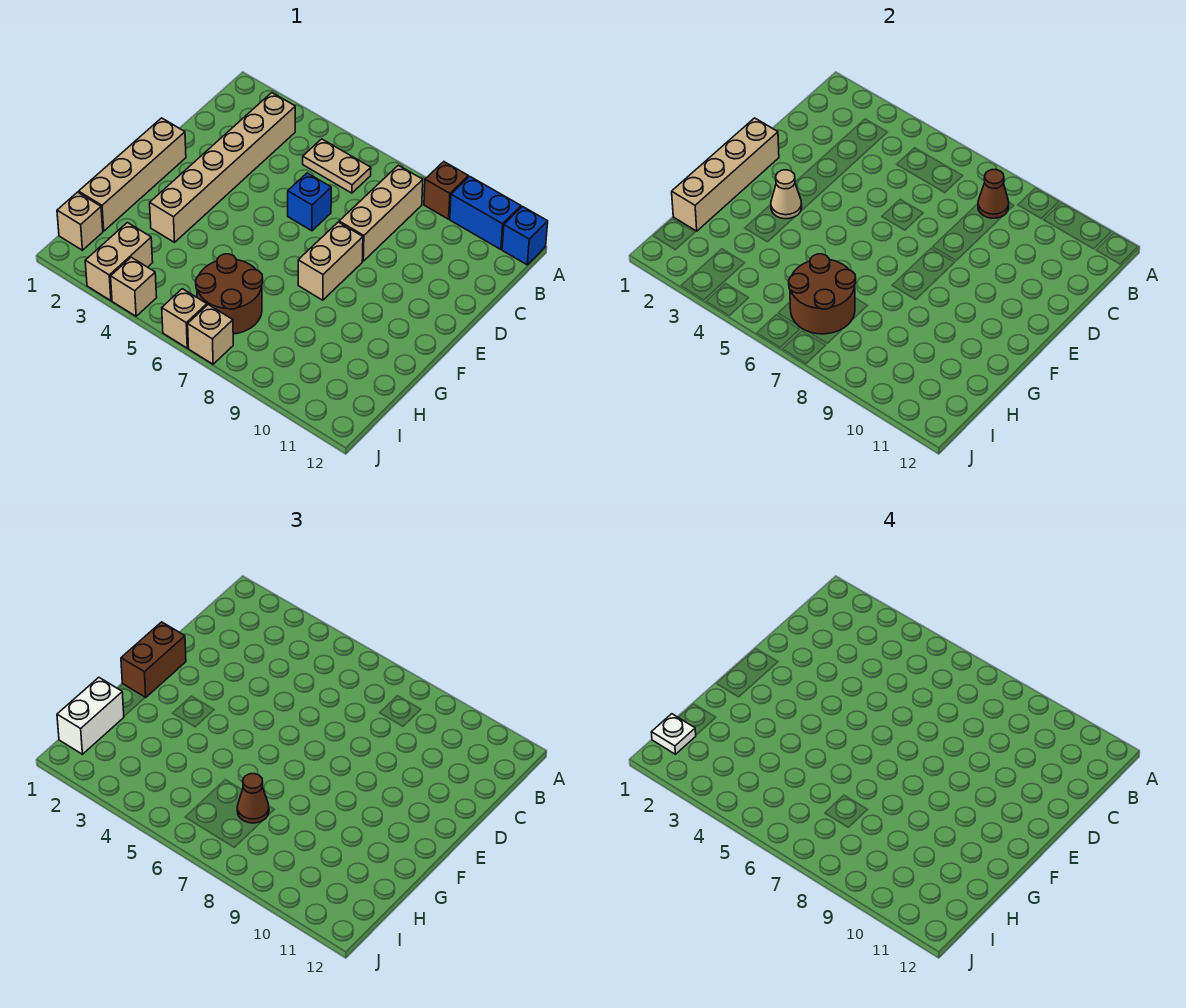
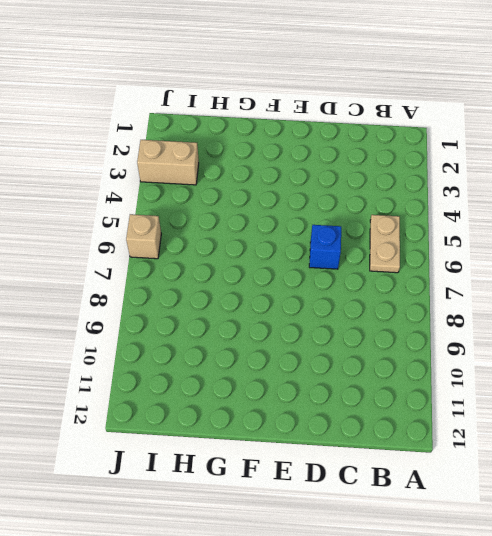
none -> brown brick A9 level 1
none -> blue brick A10:A11 level 1
none -> blue brick A12 level 1

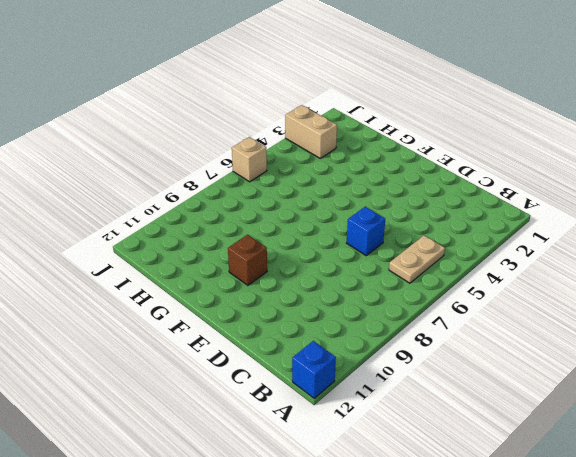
brown brick F10 level 1 -> brown brick A9 level 1
none -> blue brick A10:A11 level 1
none -> tan brick B3:G3 level 1
none -> tan brick B8:D8 level 1

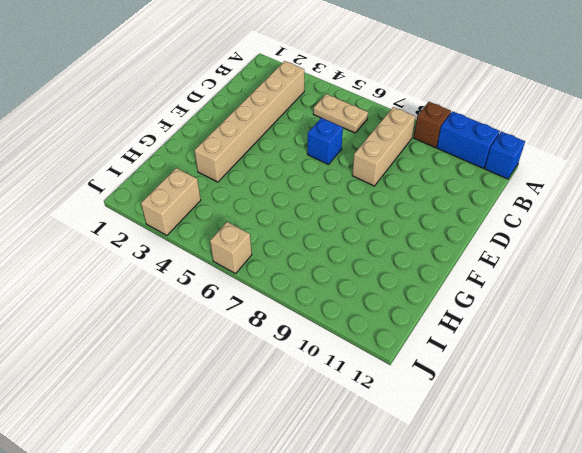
none -> tan brick E1:H1 level 1
none -> tan brick E8:F8 level 1
none -> brown round brick H6:I7 level 1

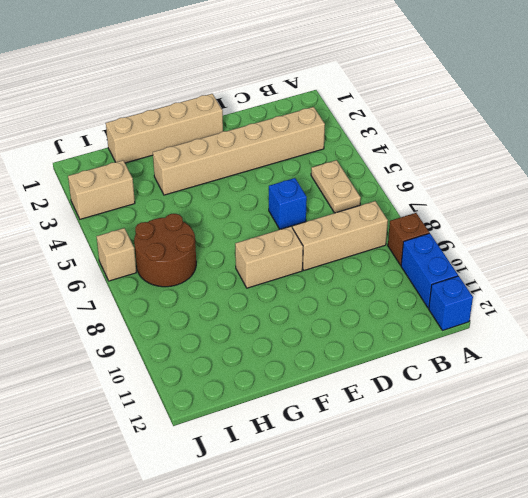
none -> tan brick I1 level 1
none -> tan brick J4 level 1
none -> tan brick J7 level 1

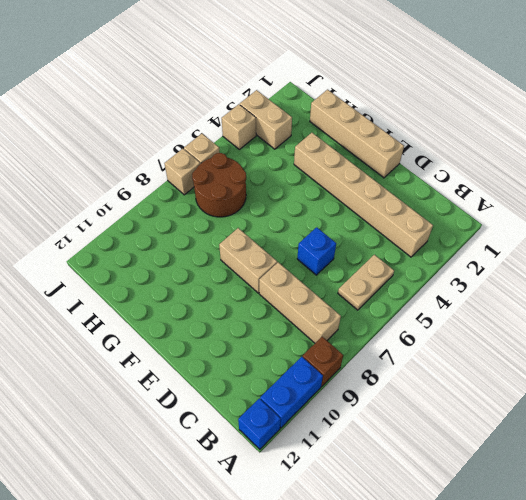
none -> tan brick I1 level 1
none -> brown cone B8 level 2
none -> tan brick E1:H1 level 2

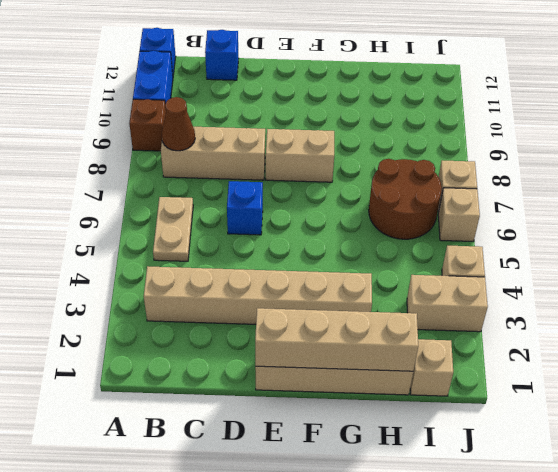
blue brick C12 level 1 -> none
none -> tan cone F3 level 2
none -> brown round brick H6:I7 level 2
none -> brown brick E1:F1 level 3

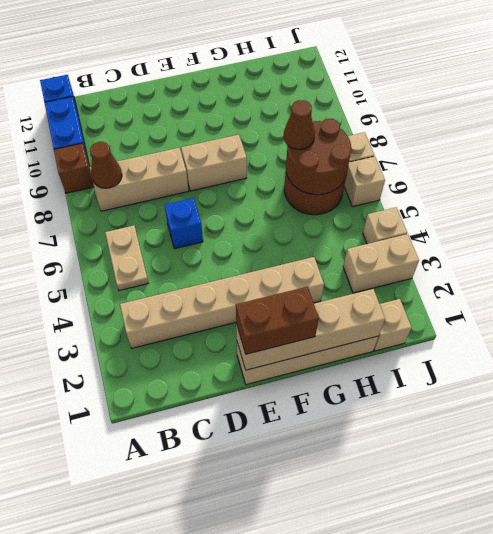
none -> tan cone F3 level 2
none -> white brick H1:I1 level 3
none -> white plate I1 level 4

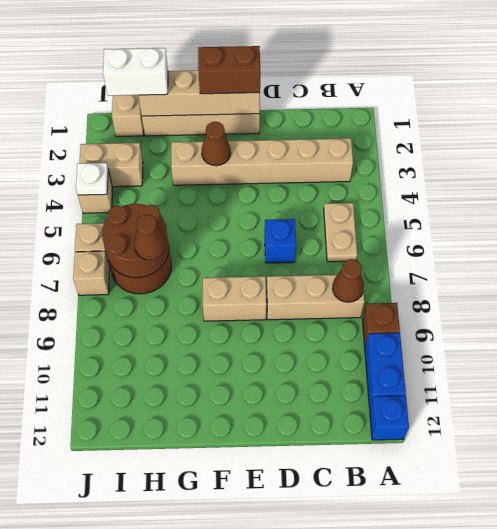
brown cone F3 level 2 -> tan cone F3 level 2
white plate J4 level 2 -> white plate I1 level 4

